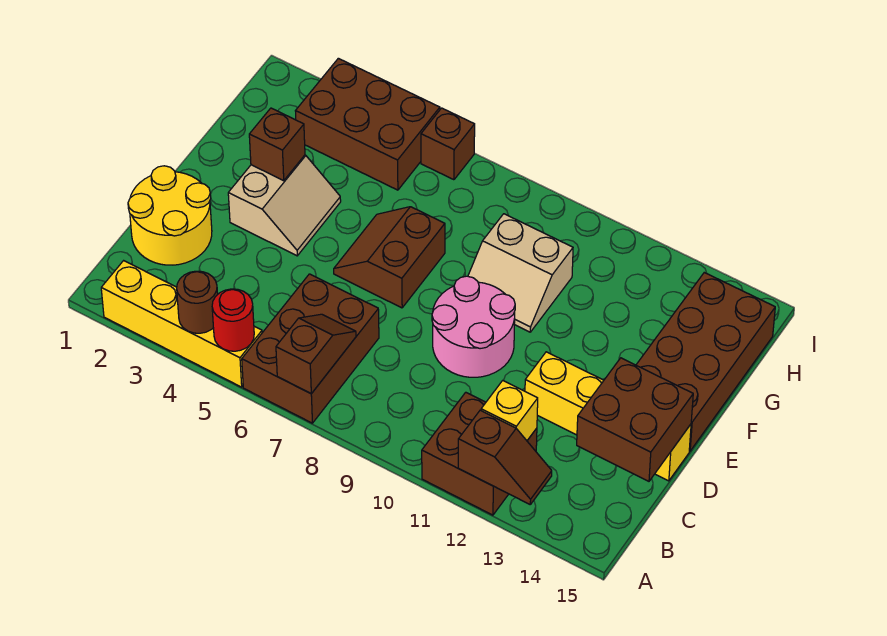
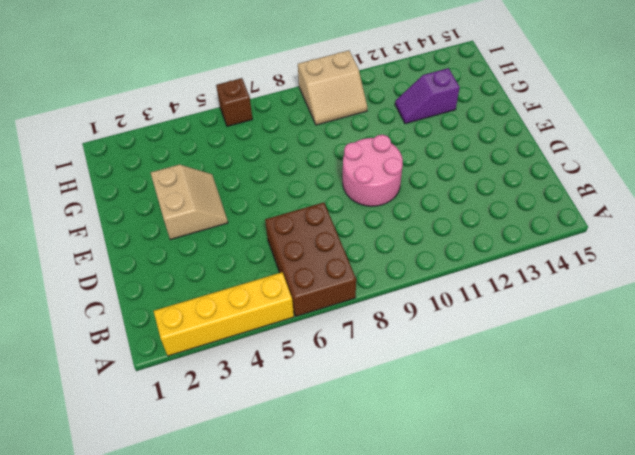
purple slope G12:G13 level 1 top 13 -> none
tan slope H9:I10 level 1 top I -> tan slope F9:G10 level 1 top G
none -> brown brick A11:B12 level 1
none -> yellow round brick C1:D2 level 1
none -> yellow brick D12:D15 level 1

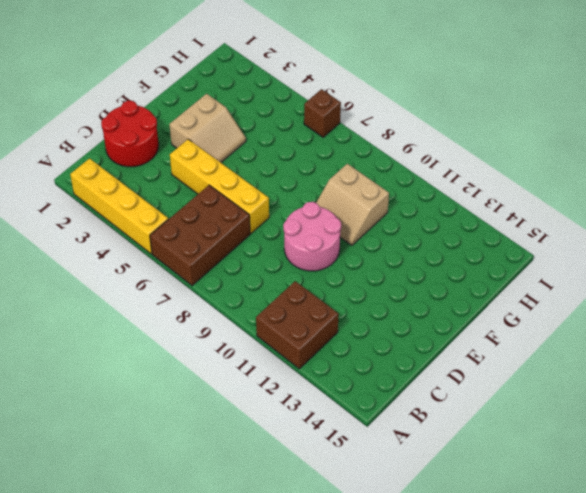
red round brick C1:D2 level 1 -> yellow round brick C1:D2 level 1
yellow brick D4:D7 level 1 -> yellow brick D12:D15 level 1
none -> brown slope E6:F7 level 1 top 7
none -> brown brick E14:H15 level 1
none -> brown brick H3:I5 level 1

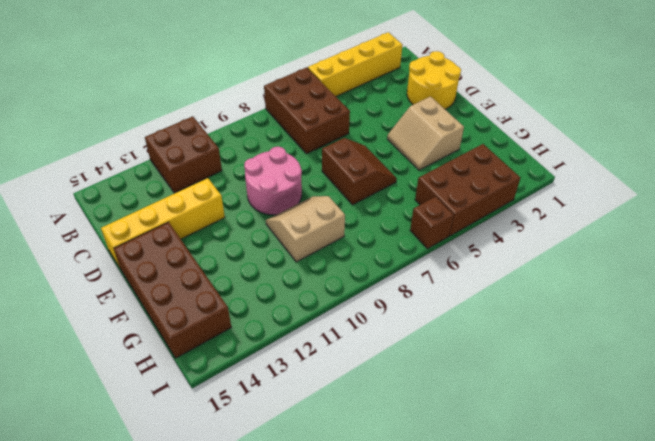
none -> brown round brick A4 level 2
none -> red round brick A5 level 2
none -> brown slope A7:B7 level 2 top A

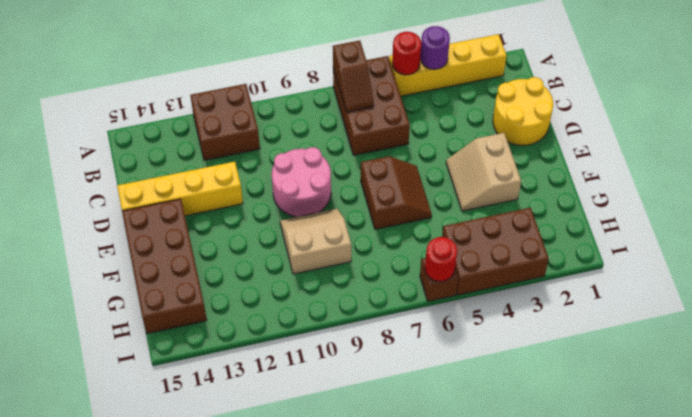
purple round brick A4 level 2 -> brown round brick A4 level 2
red round brick I6 level 2 -> none
none -> brown slope A12:A13 level 2 top 12
none -> yellow brick B12 level 2
none -> brown brick C14:D15 level 2

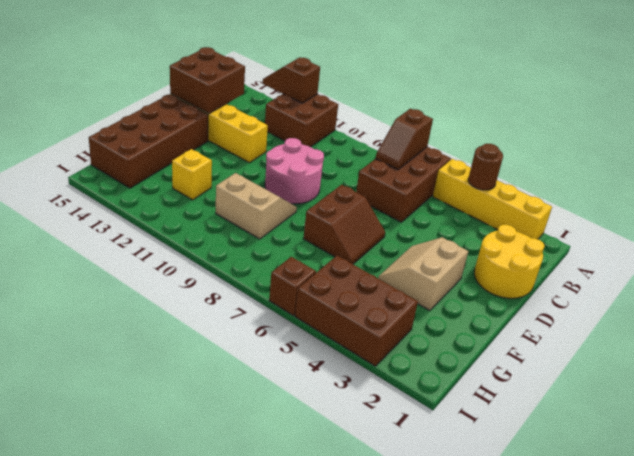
yellow brick G12 level 1 -> yellow brick B12 level 2
none -> red round brick A5 level 2
none -> brown brick F3 level 2

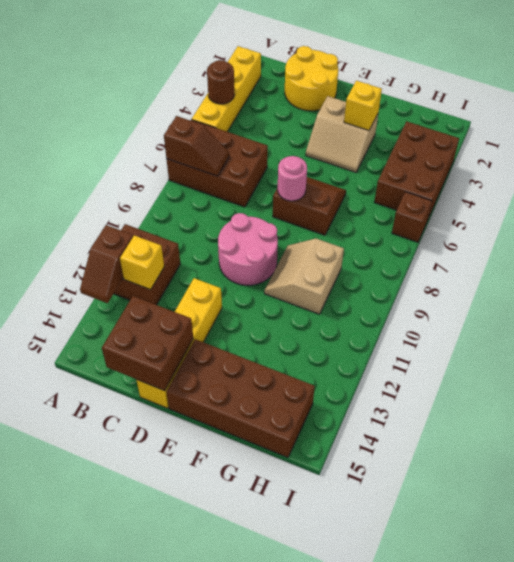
pink round brick E7 level 2 -> none
yellow brick F3 level 2 -> brown brick F3 level 2
none -> red round brick A5 level 2

